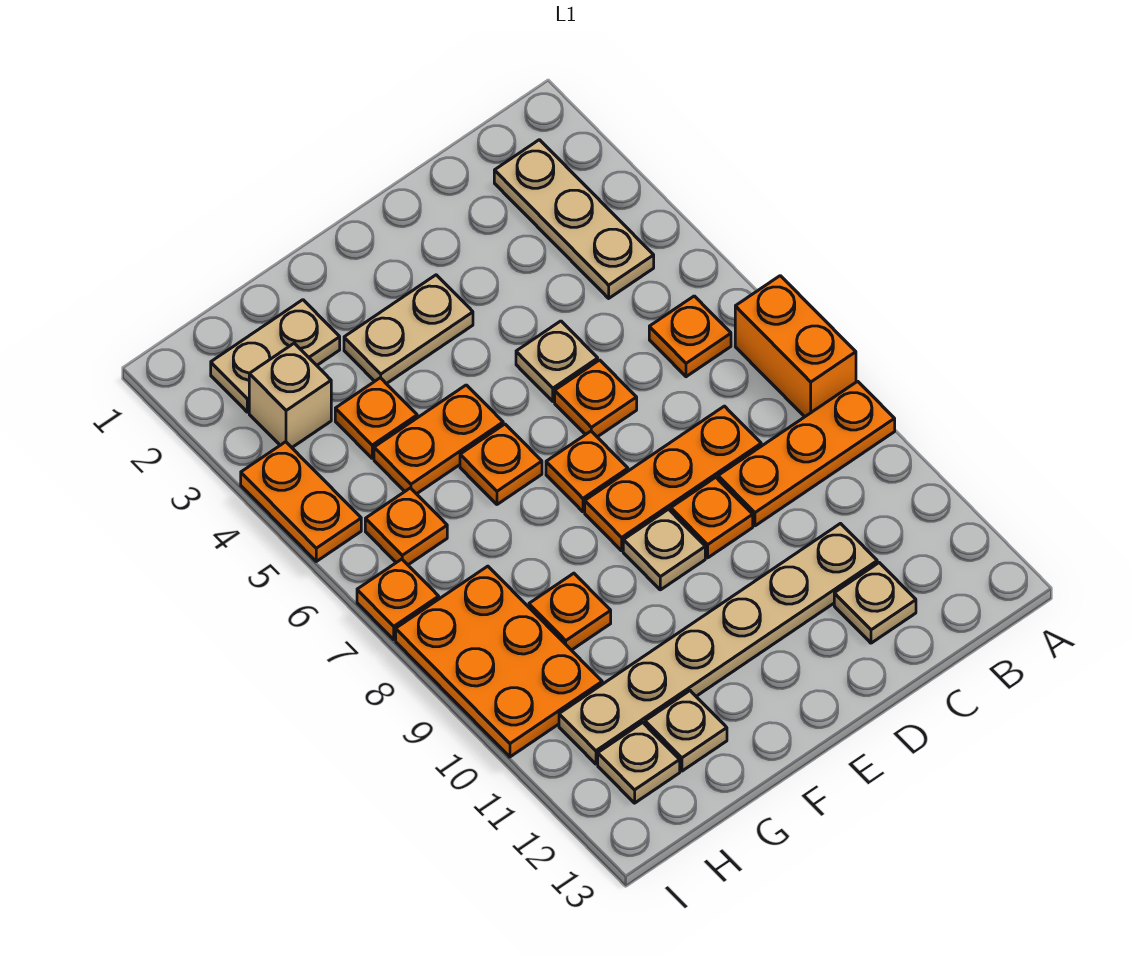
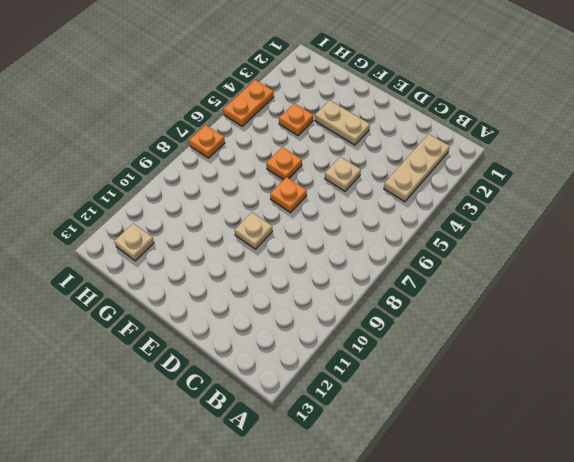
none -> orange brick A7:A8 level 1
none -> orange plate A9:C9 level 1
none -> orange plate B6 level 1

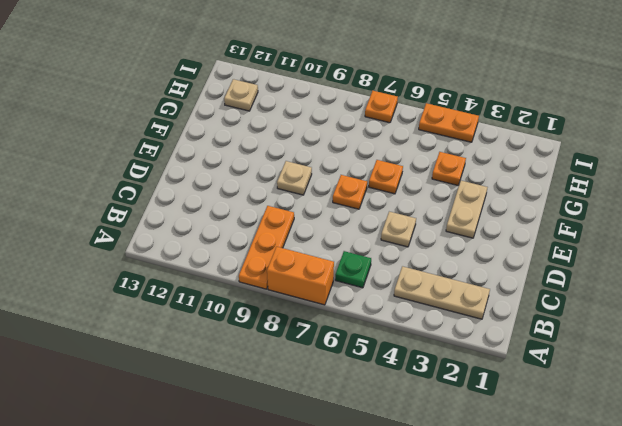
green plate B6 level 1 -> orange plate B6 level 1
none -> orange plate C8:E8 level 1
none -> tan plate C11:H11 level 1
none -> tan plate C12 level 1

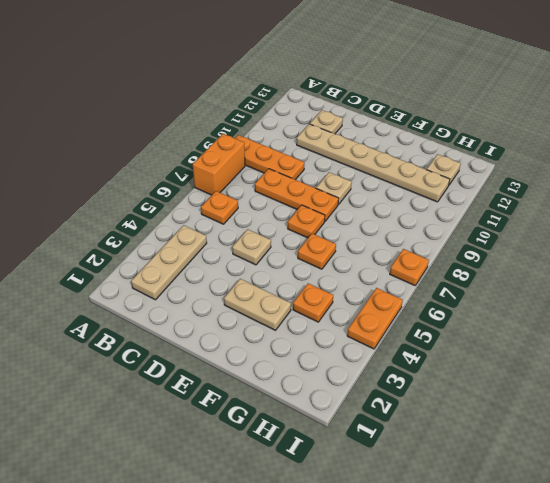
none -> orange plate D6 level 1
none -> orange plate D9 level 1
none -> orange plate F5:G5 level 1

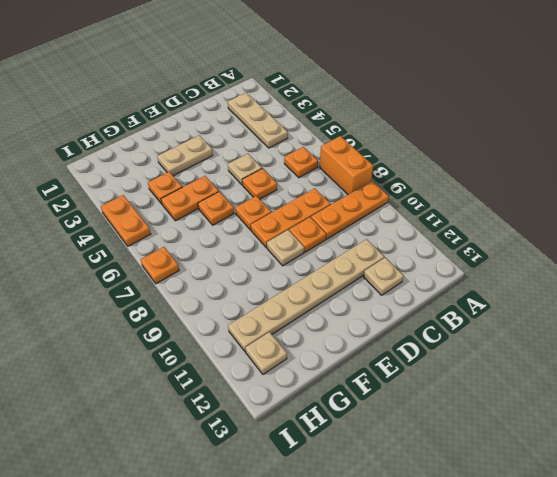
none -> tan plate G2:H2 level 1
none -> orange plate G9 level 1
none -> tan plate G12 level 1

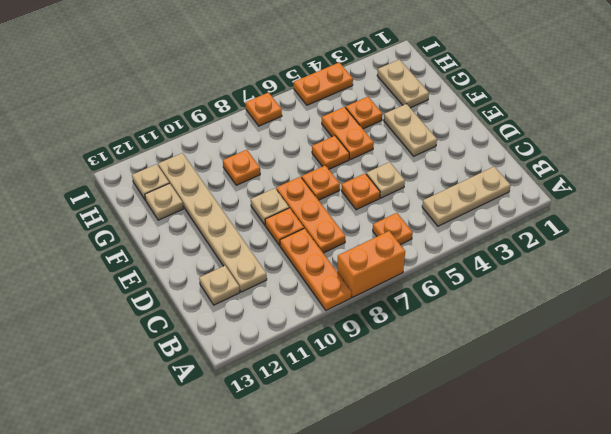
none -> tan brick H3 level 1
none -> orange plate H6 level 1
none -> orange plate H8:I10 level 1

